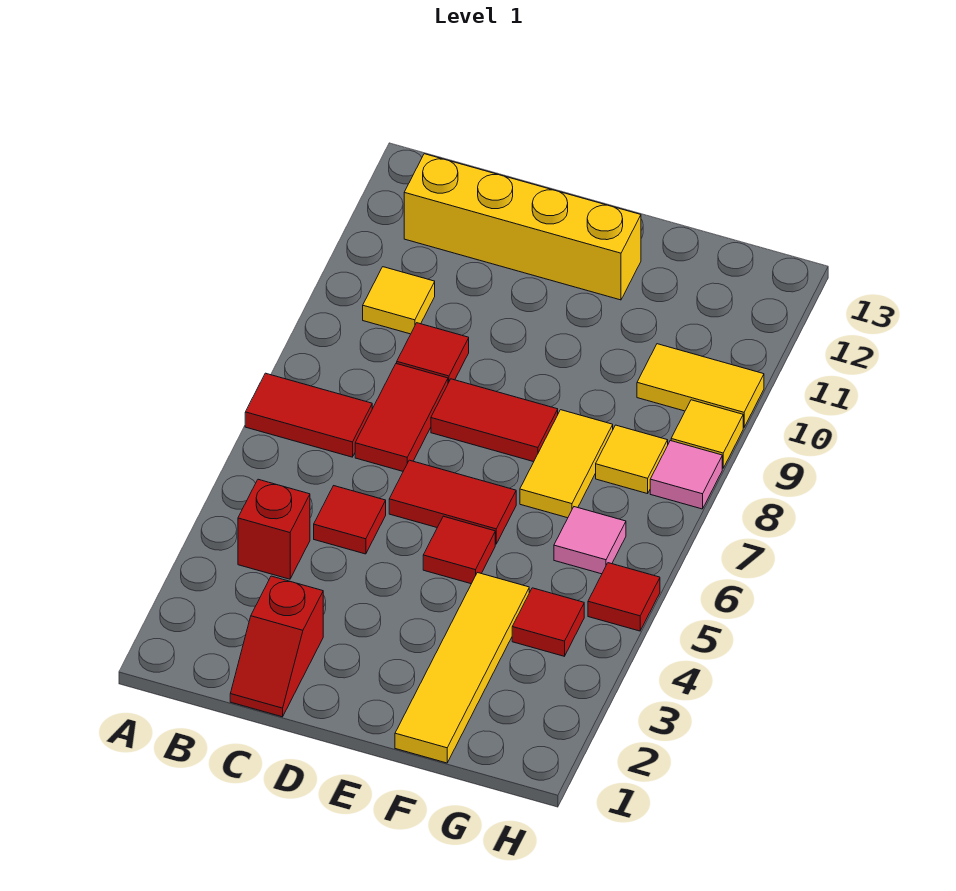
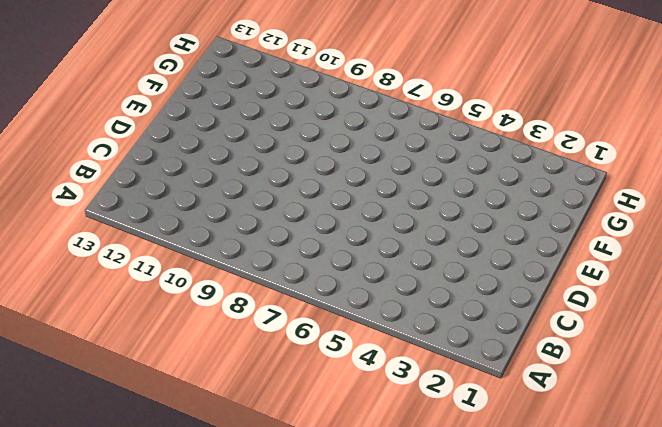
none -> red tile A7:B7 level 1
none -> red brick B4 level 1
none -> yellow tile B10 level 1

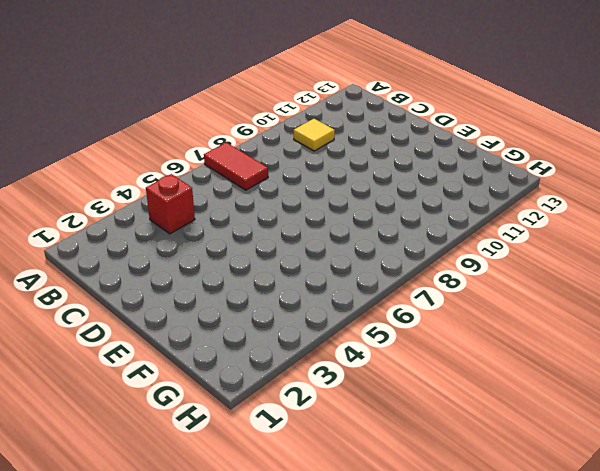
none -> yellow brick B12:E12 level 1
none -> red slope C1:C2 level 1 top 2
none -> red tile C5 level 1

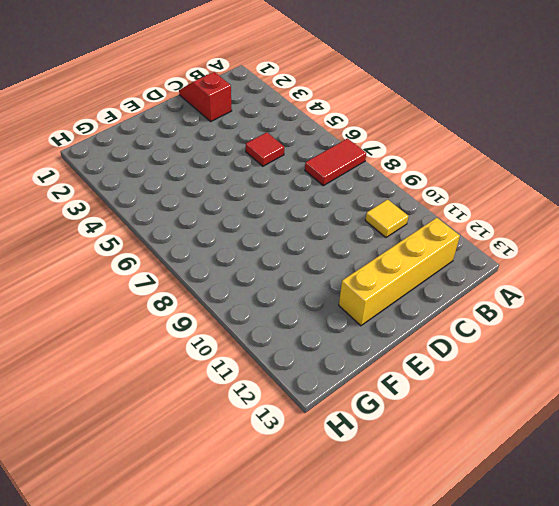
none -> red brick B4 level 1
none -> red tile C7:C8 level 1
none -> red tile C9 level 1

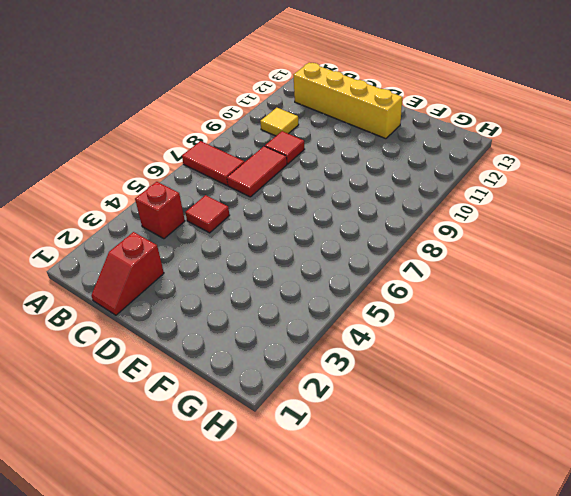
none -> red tile D6:E6 level 1
none -> red tile D8:E8 level 1
none -> red tile E5 level 1

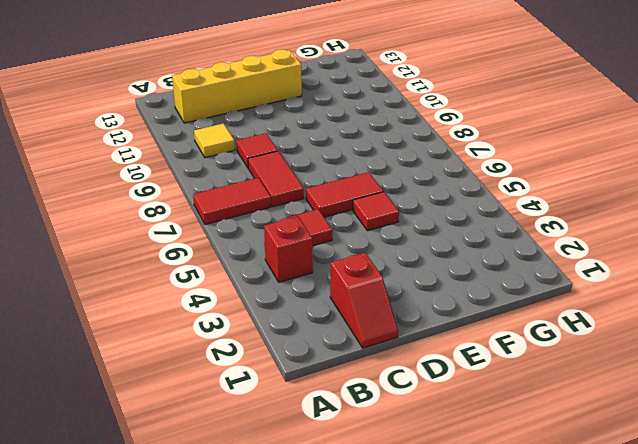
none -> red tile D8:E8 level 1
none -> yellow tile F1:F4 level 1
none -> yellow tile F7:F8 level 1

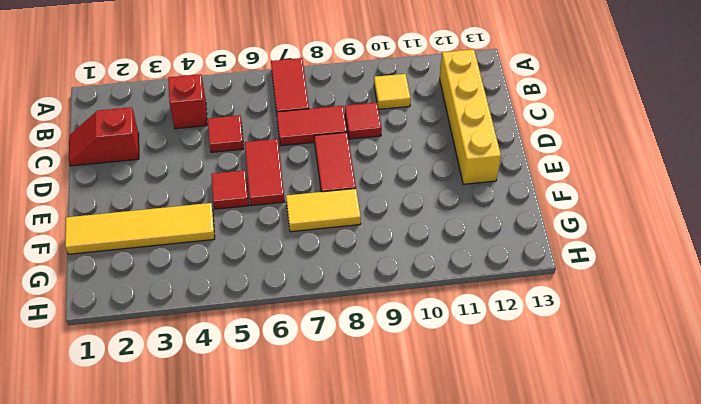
none -> red tile G4 level 1
none -> pink tile G6 level 1
none -> yellow tile G8 level 1

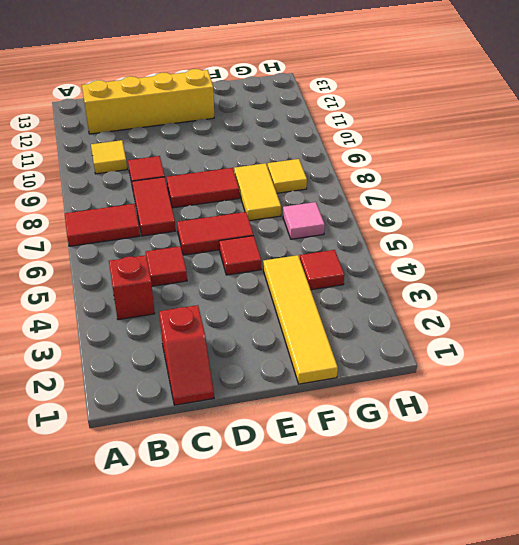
none -> yellow tile G10:H10 level 1
none -> red tile H5 level 1
none -> pink tile H8 level 1

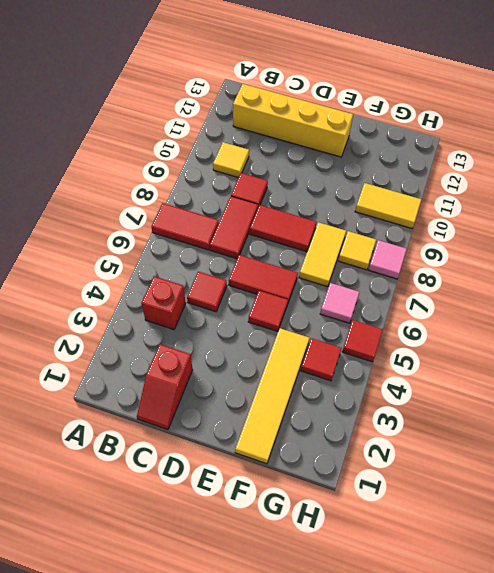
none -> yellow tile H9 level 1

